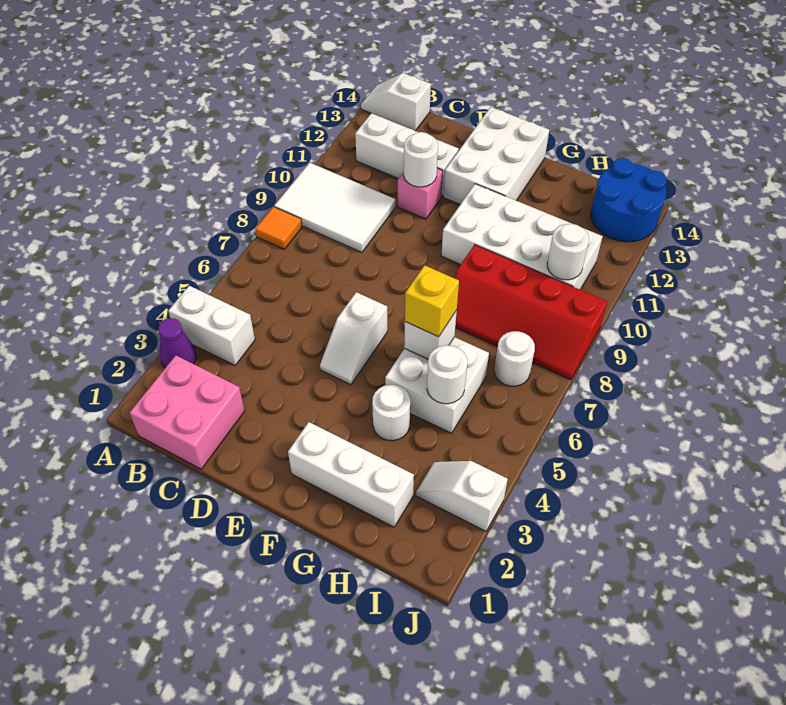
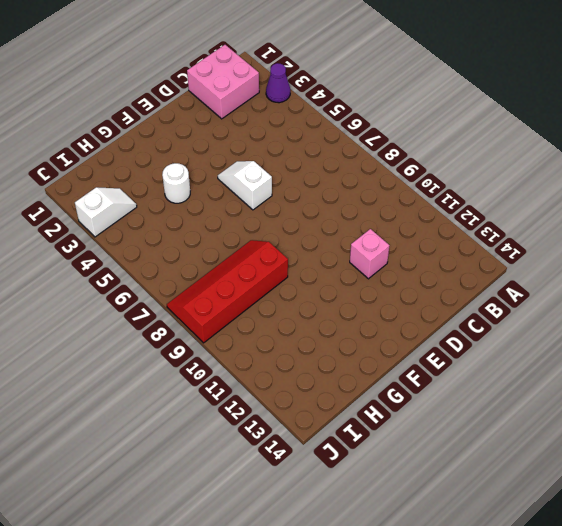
none -> white brick A4:B4 level 1
none -> orange tile A8 level 1
none -> white tile A9:C10 level 1

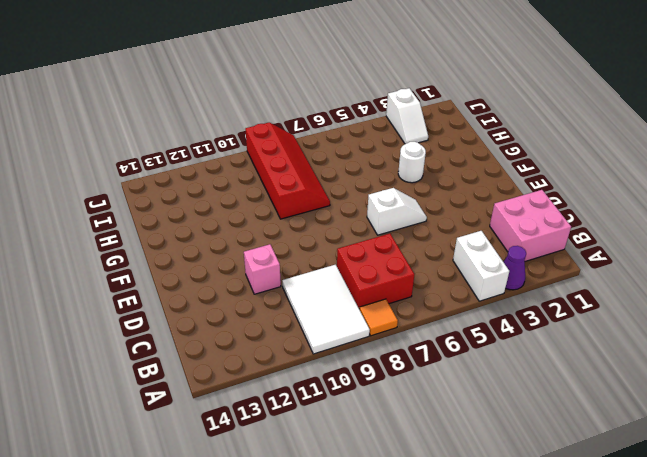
red brick B7:C8 level 1 -> none
none -> white slope A14:B14 level 1 top B
none -> white brick B12:D12 level 1
none -> white brick E12:F14 level 1

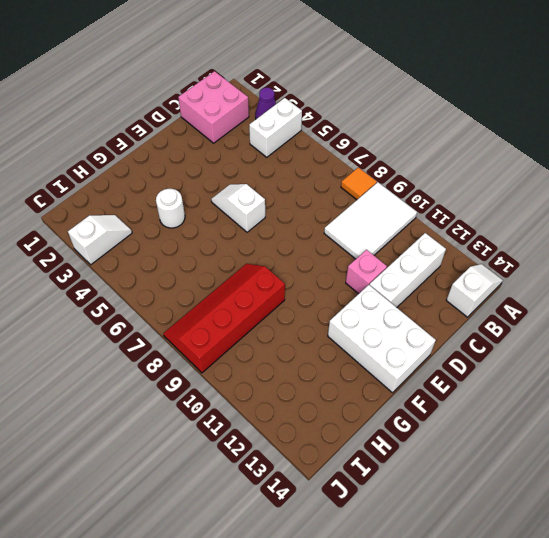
none -> white brick F2:H2 level 1
none -> white brick F10:I11 level 1
none -> white brick G5:H6 level 1

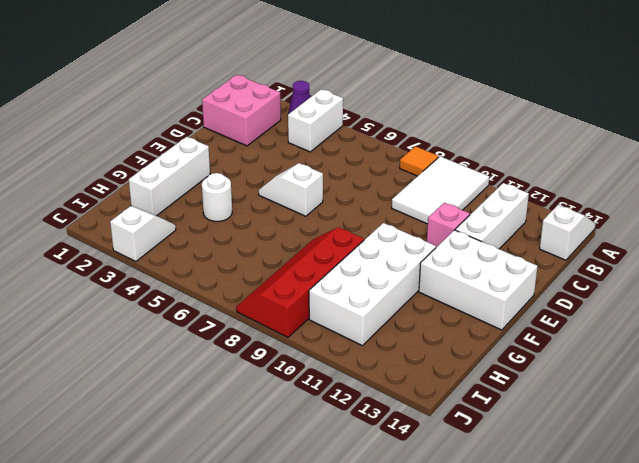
none -> white brick G5:H6 level 1
none -> white round brick I7 level 1
none -> blue round brick I13:J14 level 1

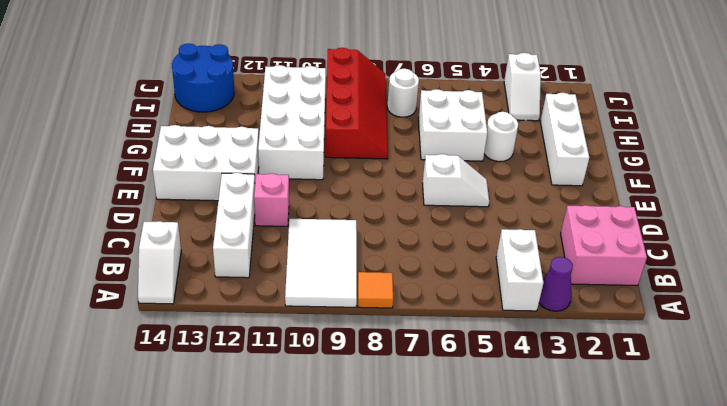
none -> white round brick D11 level 2
none -> white brick G6 level 2
none -> white round brick H5 level 2

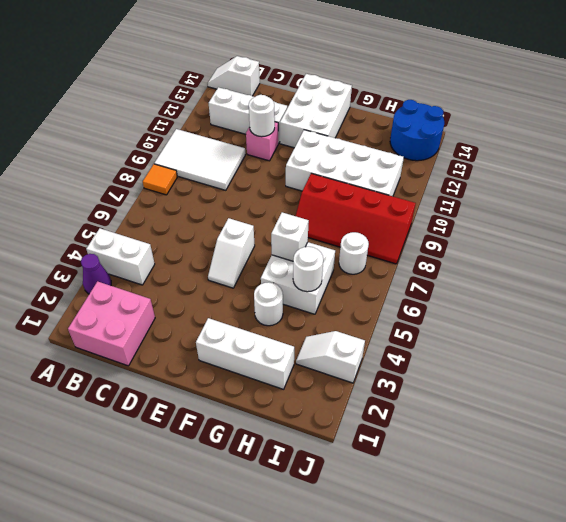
none -> white round brick I10 level 2
none -> yellow brick G6 level 3

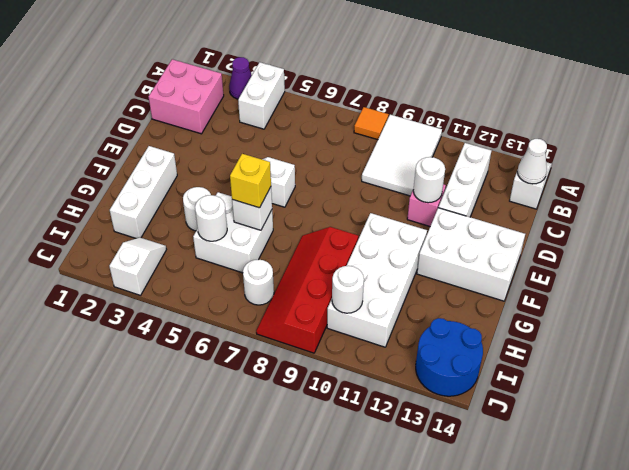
white cone B14 level 2 -> none

